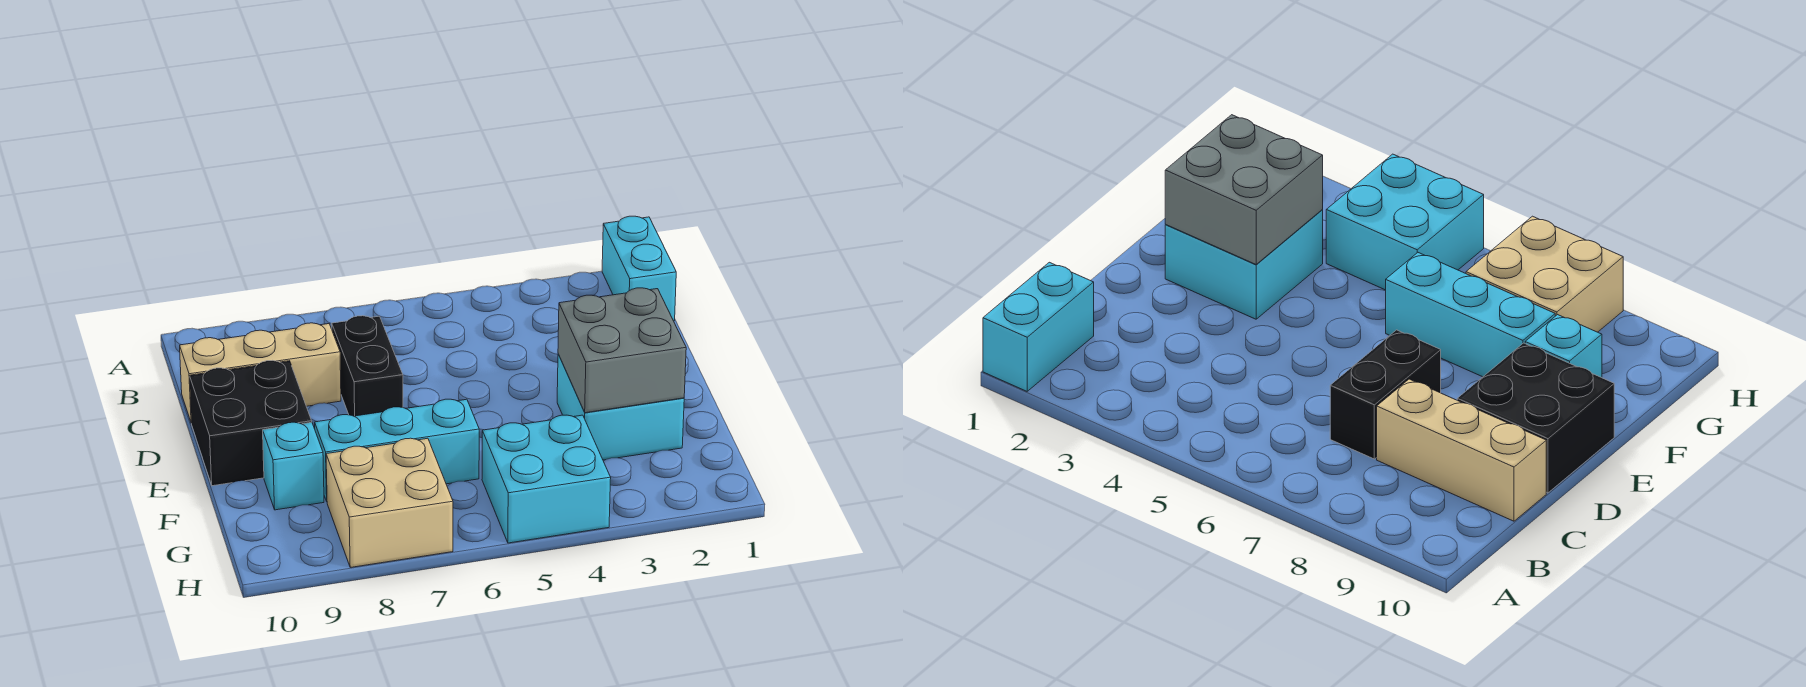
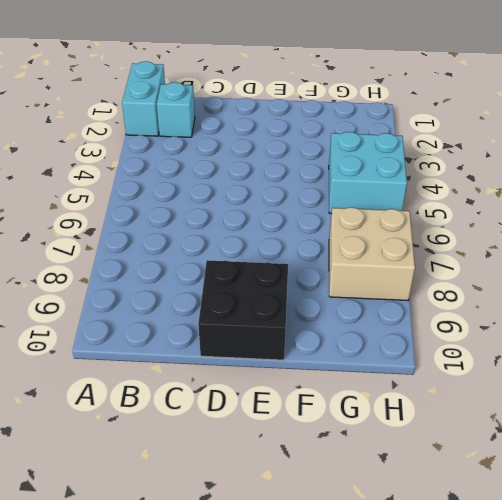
cyan brick A1:A2 level 1 -> cyan brick A1:B1 level 1
cyan brick B2 level 1 -> cyan brick F9 level 1
none -> black brick C7:D7 level 1
none -> tan brick C8:C10 level 1

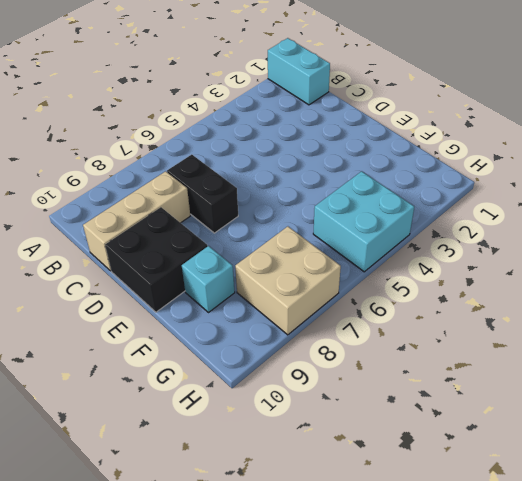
none -> cyan brick E2:F3 level 1
none -> cyan brick F6:F8 level 1

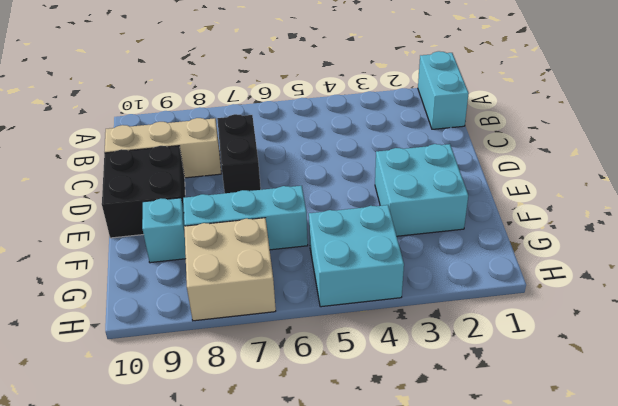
none -> grey brick E2:F3 level 2

